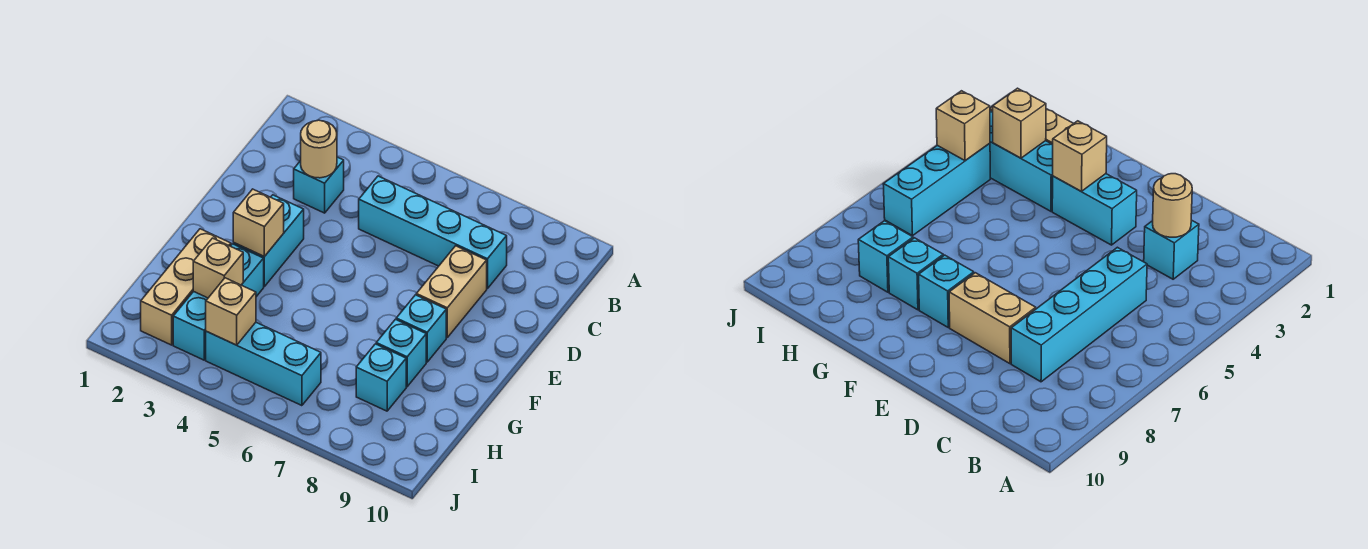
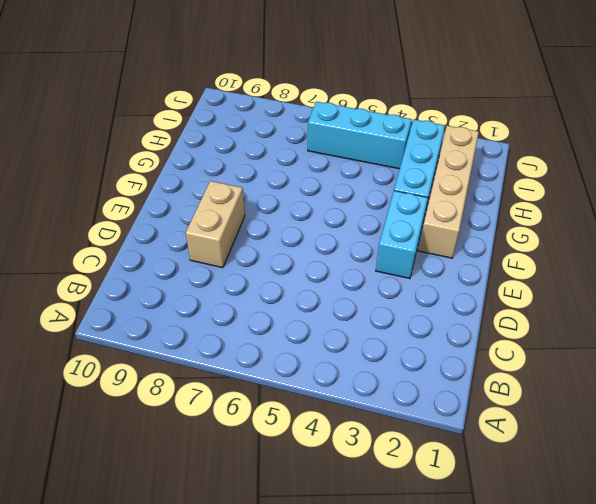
tan brick F2:I2 level 1 -> tan brick G2:I2 level 1
none -> cyan brick C3 level 1
none -> cyan brick C5:C8 level 1
none -> cyan brick F8 level 1

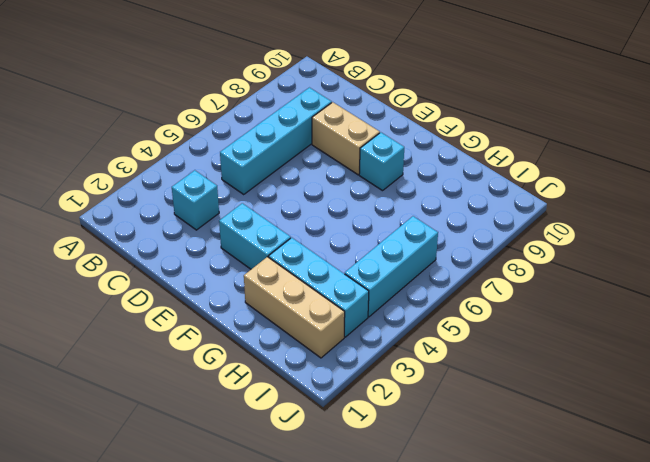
none -> cyan brick G8 level 1
none -> cyan brick H8 level 1
none -> tan round brick C3 level 2

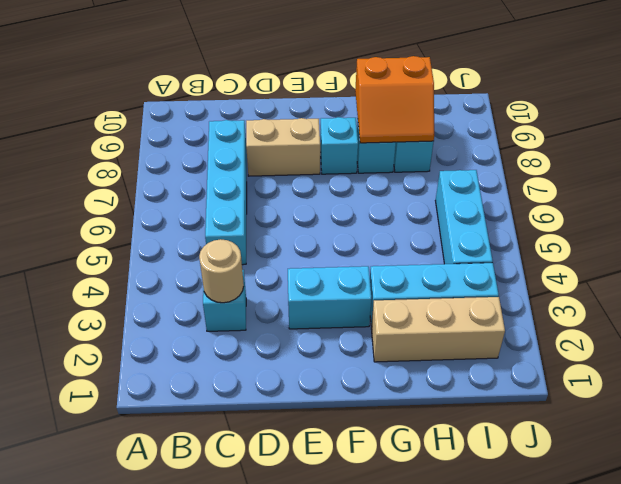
orange slope G8:H9 level 2 top 9 -> none
none -> tan brick F3 level 2
none -> tan brick H3 level 2
none -> tan brick I4 level 2

